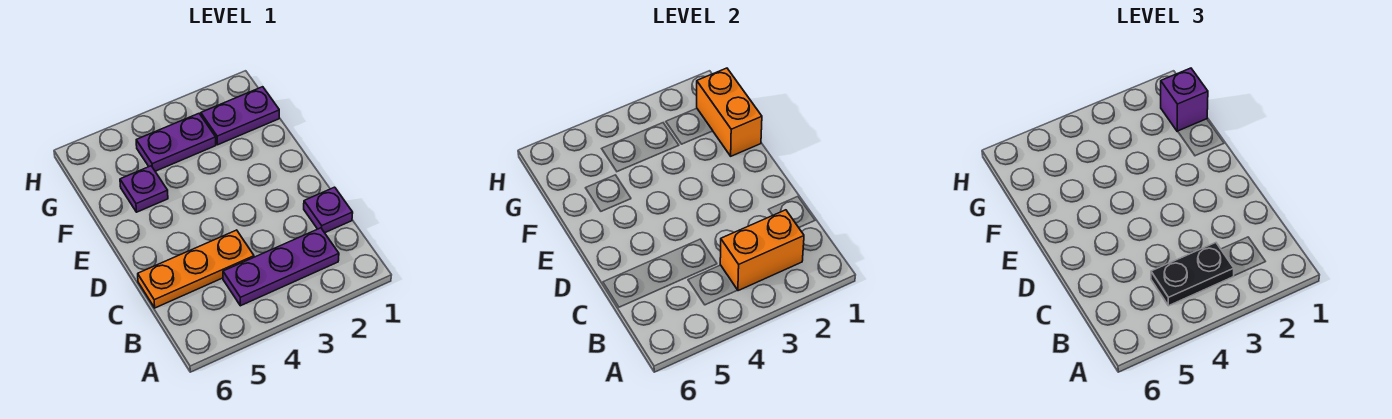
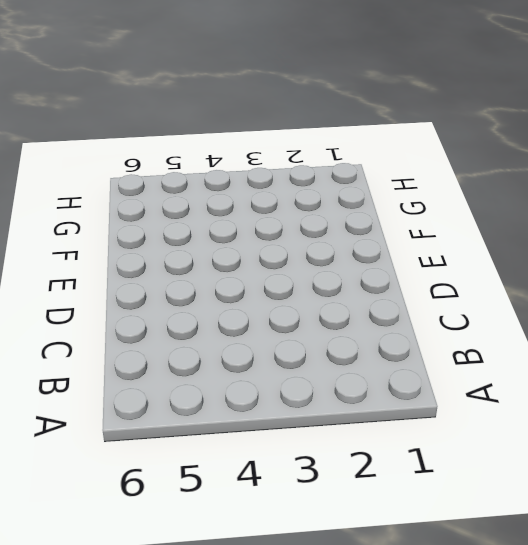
none -> purple plate B2:B4 level 1
none -> purple plate C1 level 1

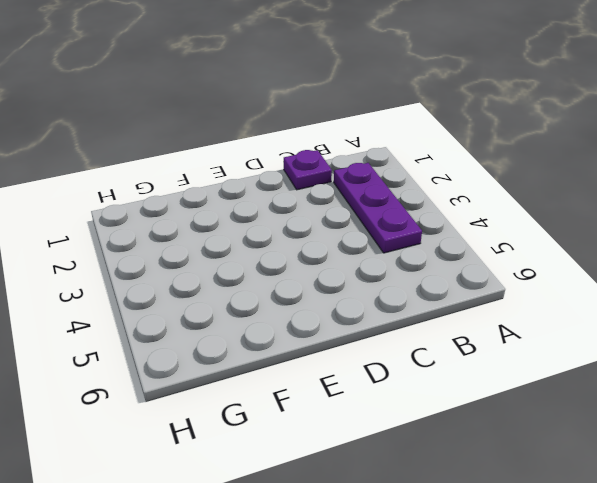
none -> orange plate C4:C6 level 1
none -> purple plate F5 level 1

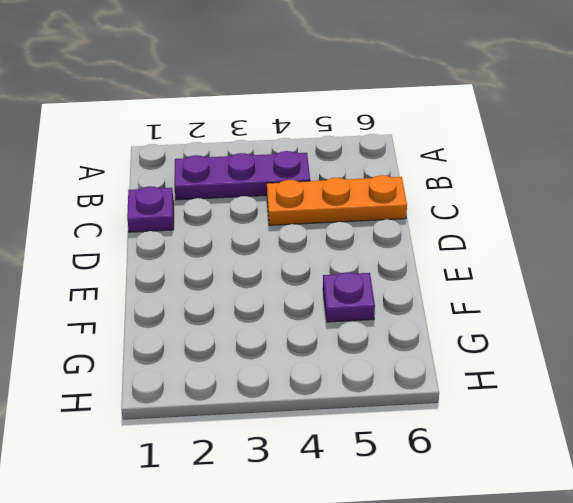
none -> purple plate G1:G2 level 1
none -> purple plate G3:G4 level 1

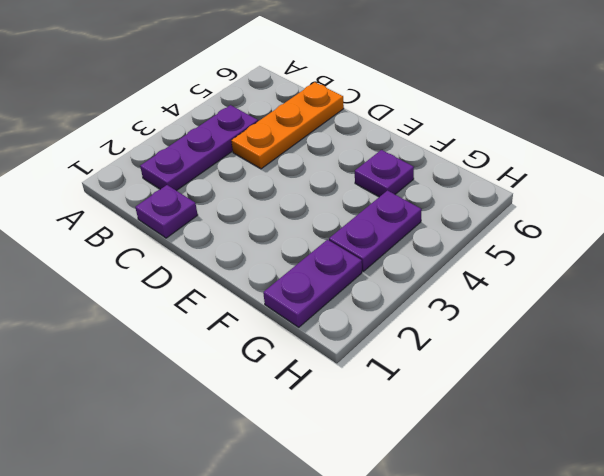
none -> orange brick B2:B3 level 2
none -> orange brick F1:G1 level 2

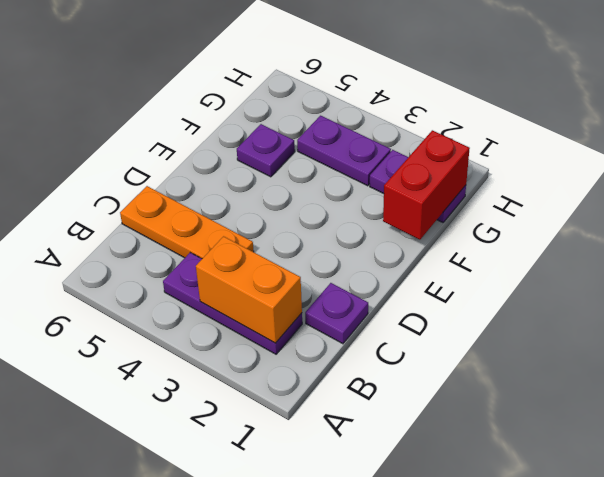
red brick F1:G1 level 2 -> orange brick F1:G1 level 2
none -> black plate B3:B4 level 3
none -> purple brick G1 level 3

